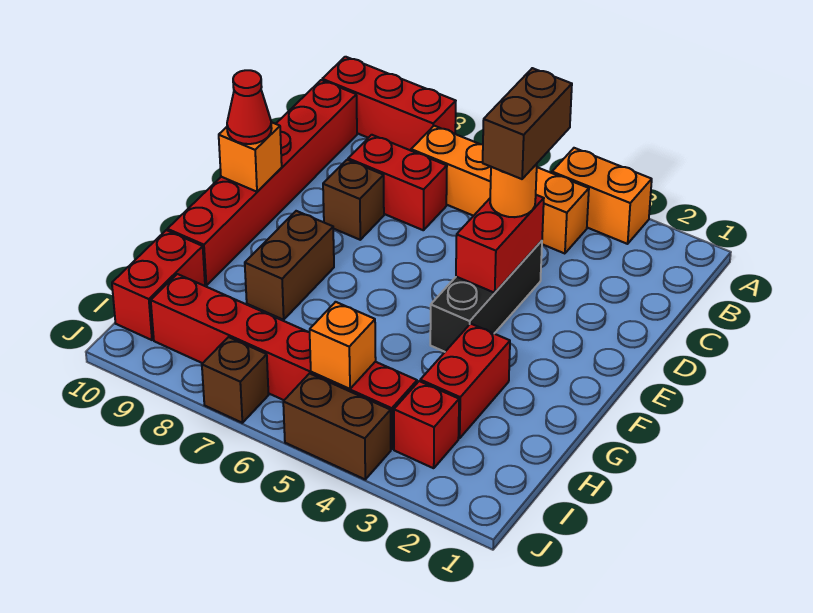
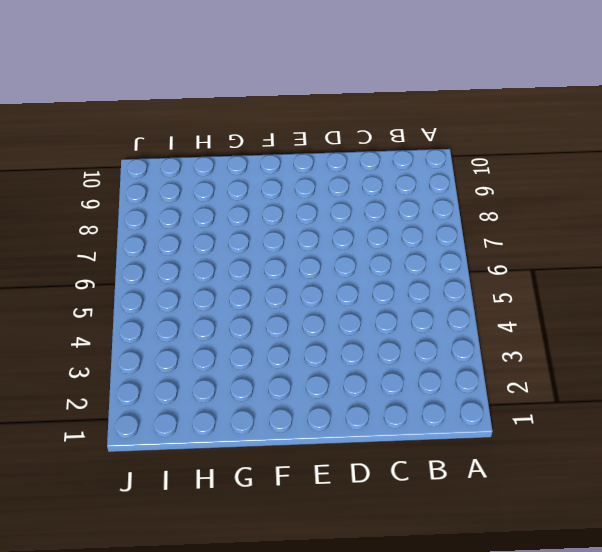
none -> orange brick A3:A4 level 1
none -> red brick A8:A10 level 1
none -> orange brick B4:B7 level 1

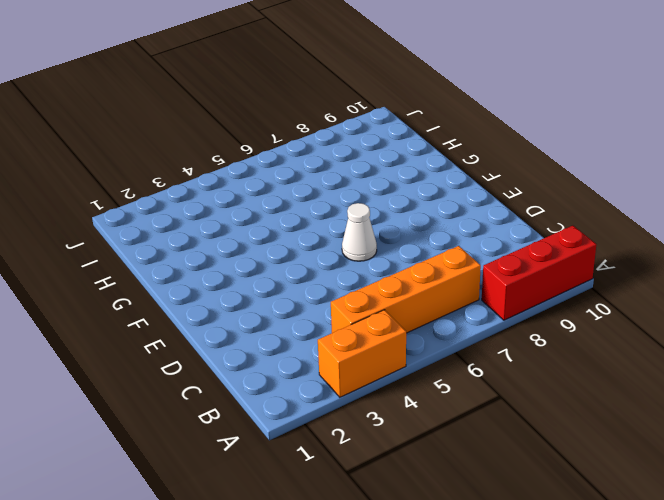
white cone E6 level 1 -> none
none -> red brick B10:G10 level 1
none -> red brick C7:C8 level 1
none -> black brick D4:F4 level 1

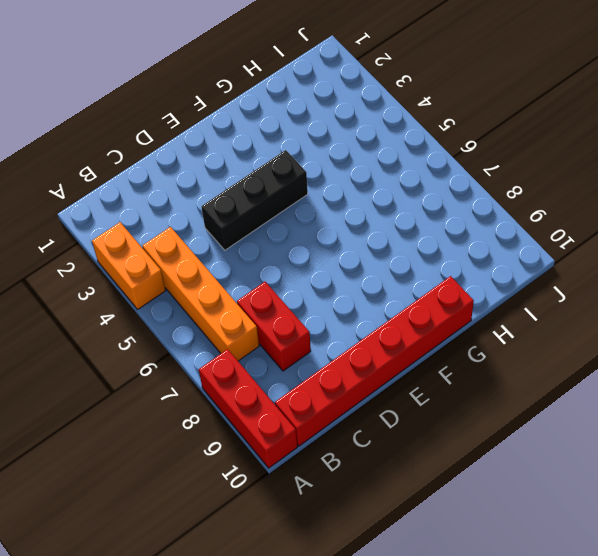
none -> brown brick D8 level 1
none -> brown brick F8:G8 level 1
none -> red brick G3:H3 level 1

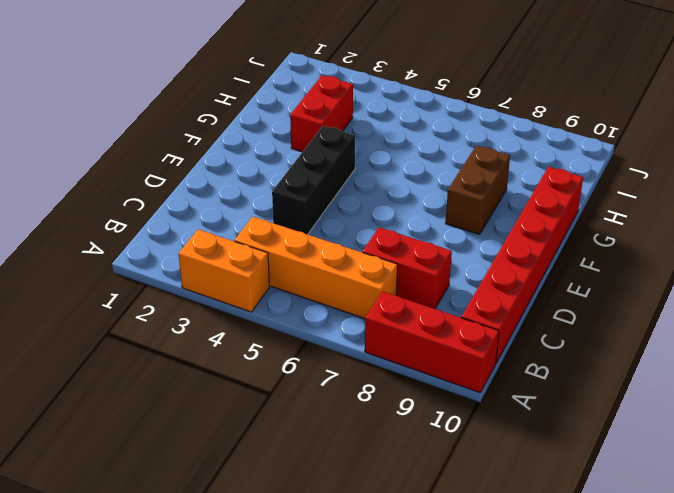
none -> brown brick D8 level 1
none -> red brick H10:I10 level 1
none -> red brick I3 level 1

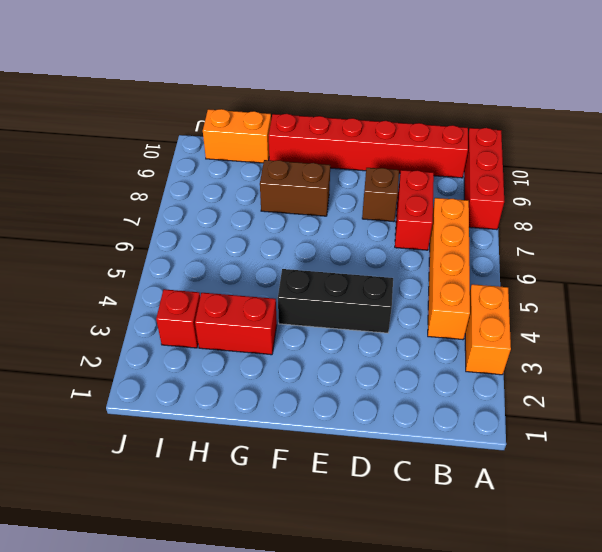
orange brick H10:I10 level 1 -> red brick H10:I10 level 1
none -> red brick I4:I9 level 1
none -> brown brick J4:J5 level 1
none -> brown brick J7 level 1

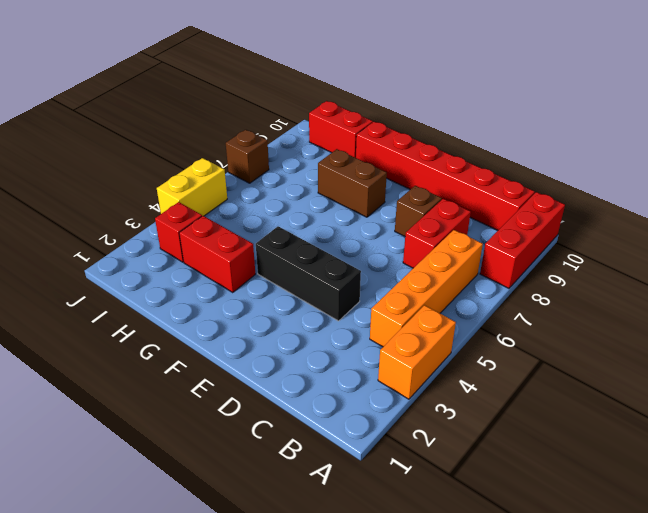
yellow brick J4:J5 level 1 -> brown brick J4:J5 level 1
none -> red brick I4:I9 level 1
none -> red brick D4:E4 level 2
none -> orange brick E10 level 2

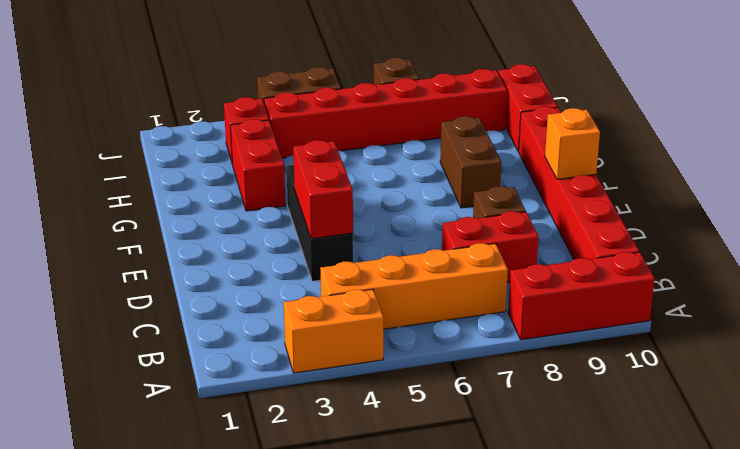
none -> orange brick I5 level 2
none -> orange round brick D4 level 3
none -> red cone E10 level 3

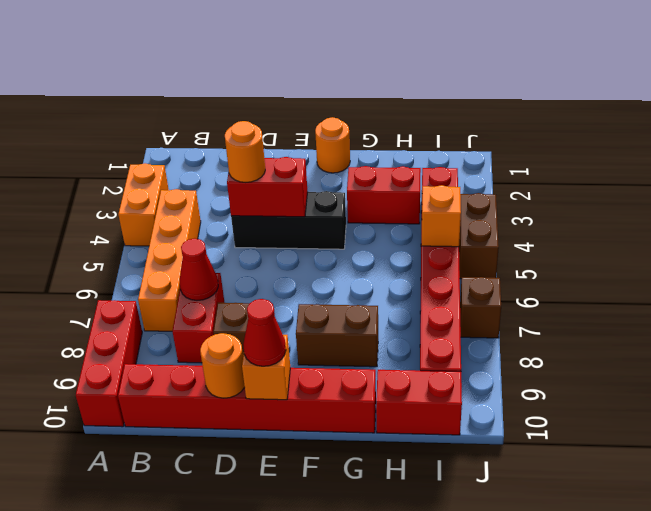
red cone C7 level 2 -> none
orange round brick D10 level 2 -> none
orange round brick F1 level 1 -> none
none -> brown brick C4:D4 level 4

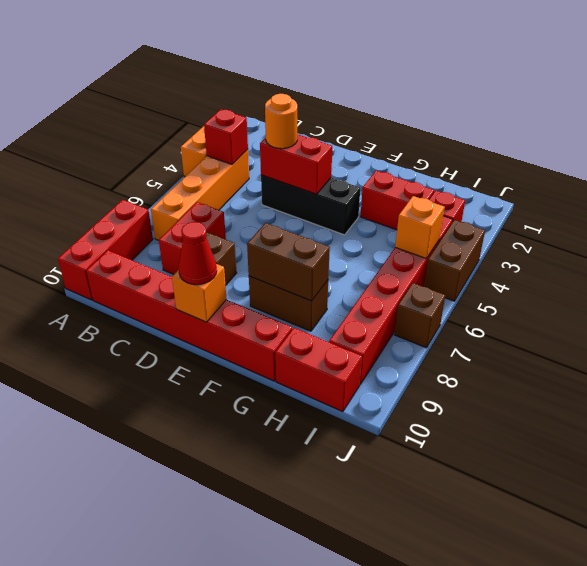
red brick B4 level 2 -> none
brown brick F8:G8 level 2 -> brown brick C4:D4 level 4

